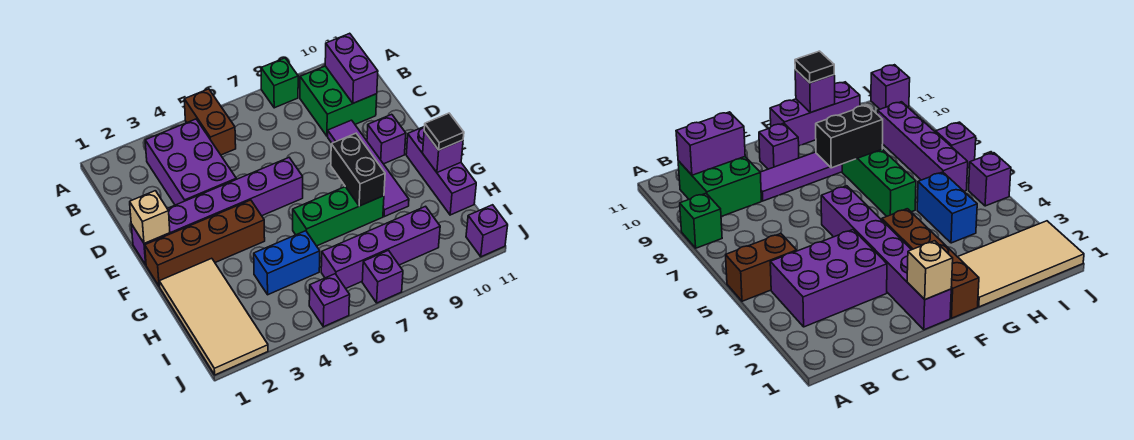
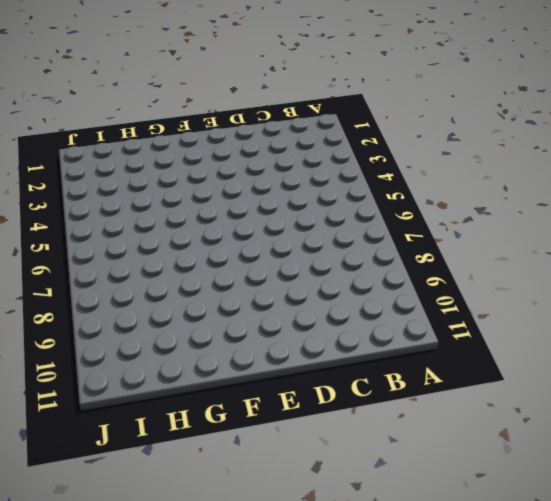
none -> brown brick A5:B5 level 1
none -> green brick A8 level 1
none -> purple brick B3:D4 level 1

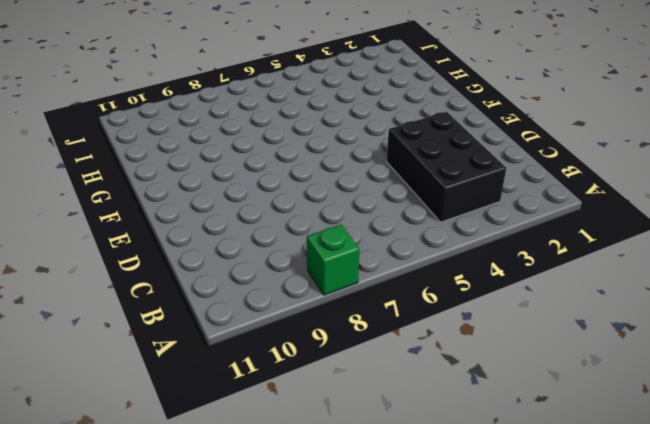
black brick B3:D4 level 1 -> purple brick B3:D4 level 1
none -> brown brick A5:B5 level 1
none -> green brick B9:C10 level 1
none -> purple tile D9:G9 level 1

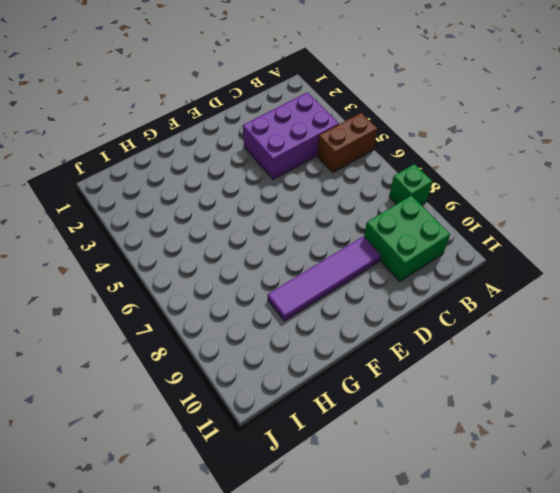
none -> purple brick E1:E6 level 1
none -> purple brick E10 level 1
none -> brown brick F1:F4 level 1

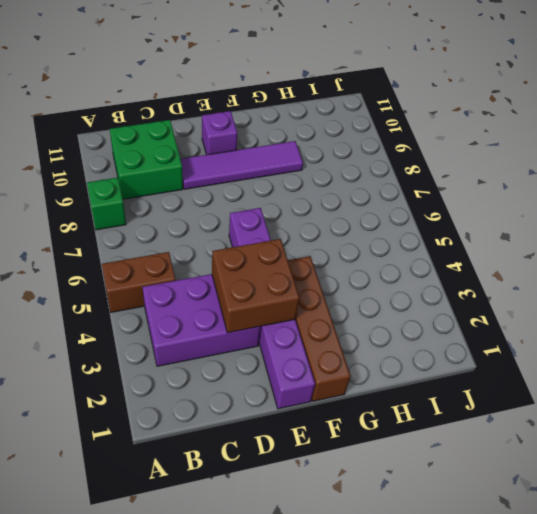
brown brick D3:E4 level 2 -> none
none -> purple brick F11:H11 level 1
none -> tan tile G1:J2 level 1
none -> green brick G6:G8 level 1

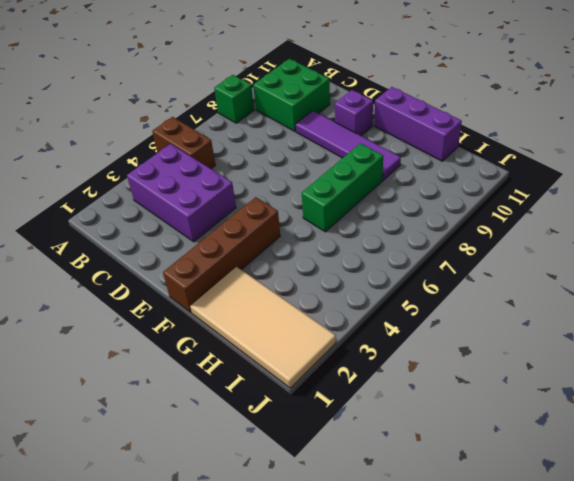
none -> purple brick E1:E6 level 1
none -> blue brick H4:H5 level 1
none -> purple brick I6:I9 level 1

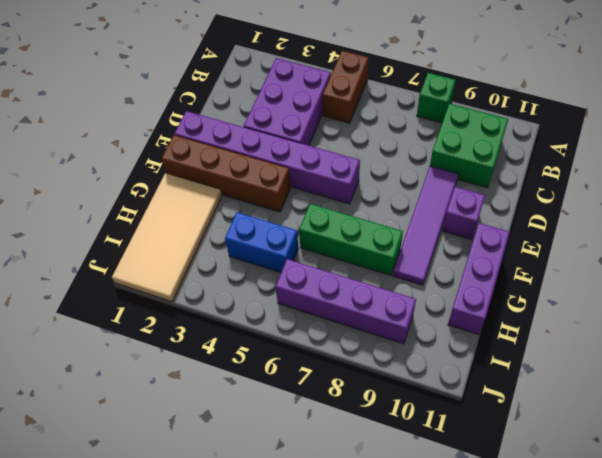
none -> purple brick J5 level 1
none -> purple brick J7 level 1
none -> purple brick J11 level 1

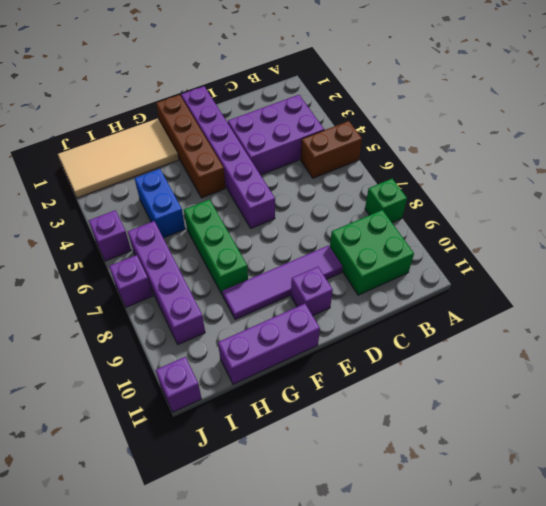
none -> purple brick B10:C10 level 2
none -> tan brick E1 level 2
none -> black brick F8:G8 level 2

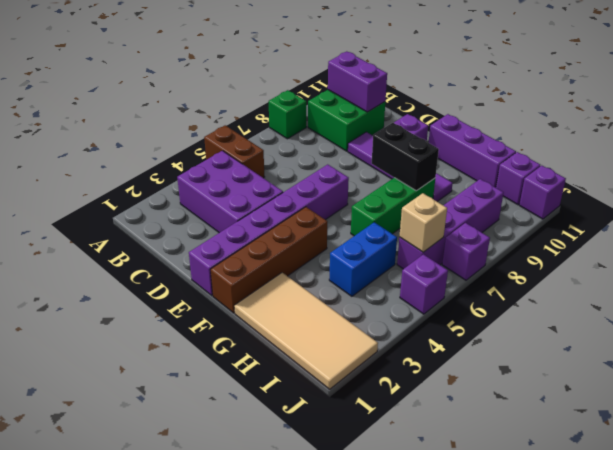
tan brick I6 level 2 -> tan brick E1 level 2
purple brick I11 level 1 -> purple brick G11 level 2
none -> black tile G11 level 3

